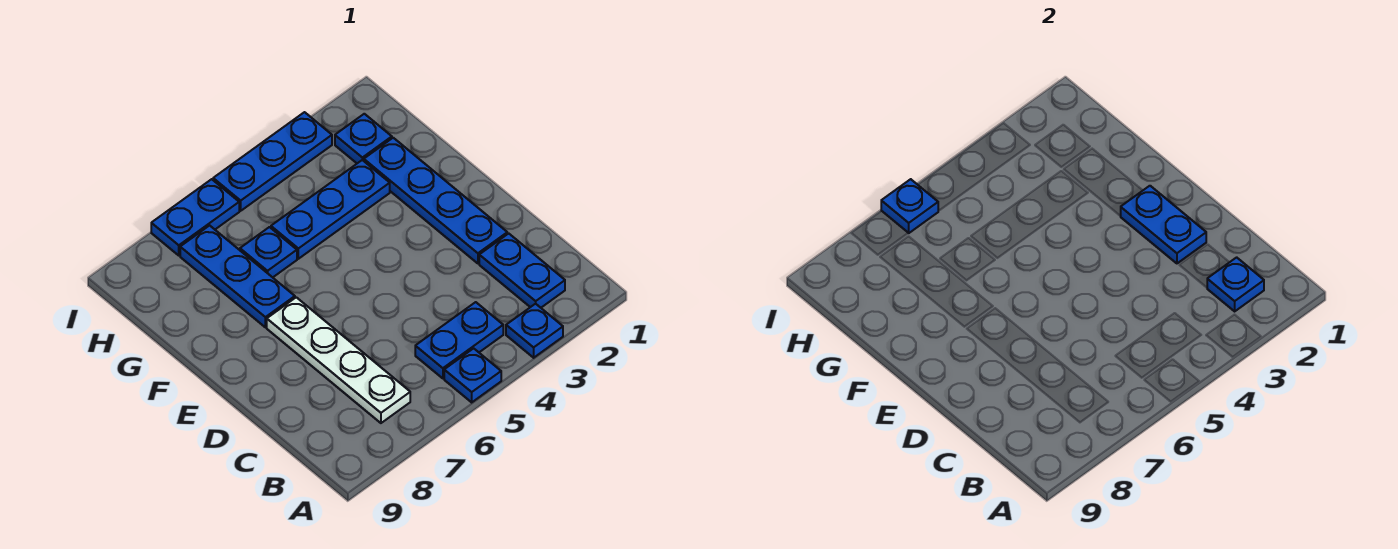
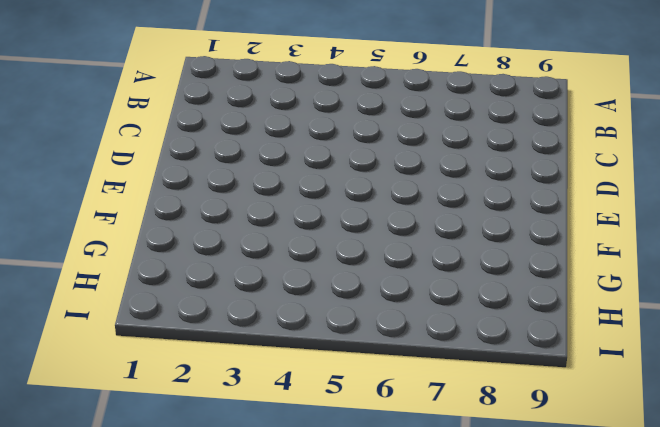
none -> blue plate A3 level 1
none -> blue plate A5 level 1
none -> blue plate B2:C2 level 1

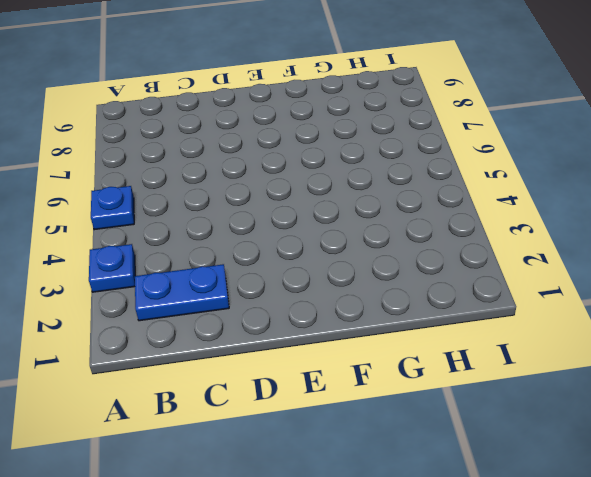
none -> blue plate B4:B5 level 1
none -> white plate B7:E7 level 1
none -> blue plate D2:G2 level 1

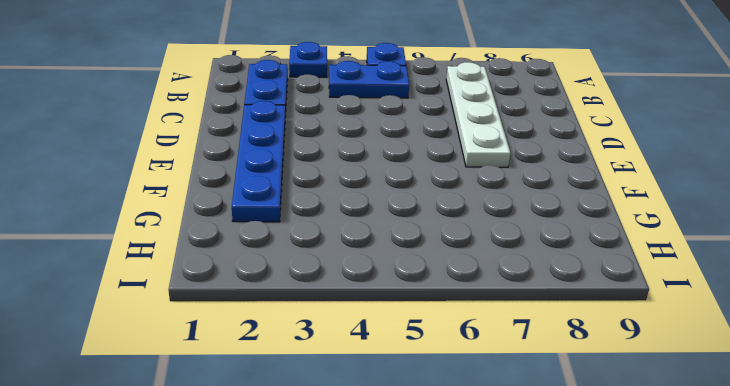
none -> blue plate F7:H7 level 1
none -> blue plate G3:G5 level 1
none -> blue plate G6 level 1

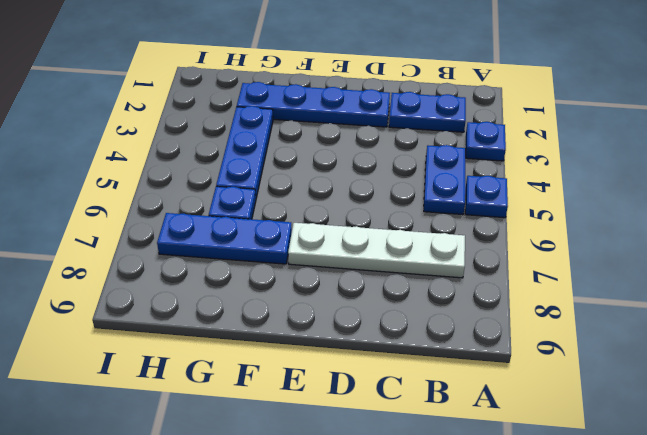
none -> blue plate H2 level 1
none -> blue plate I3:I5 level 1
none -> blue plate I6:I7 level 1

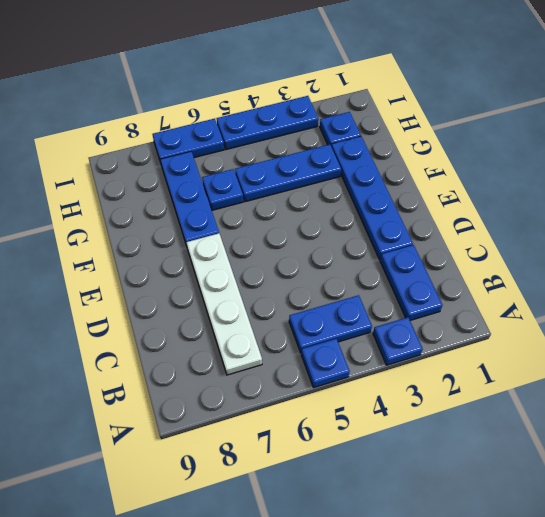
none -> blue plate B2 level 2
none -> blue plate D2:E2 level 2
none -> blue plate I6 level 2

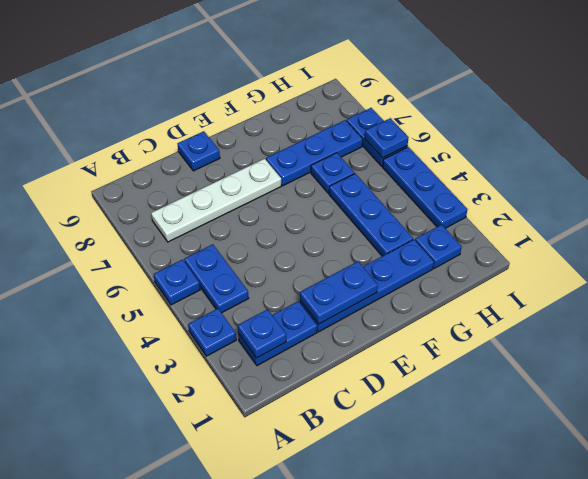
blue plate D9 level 1 -> none

